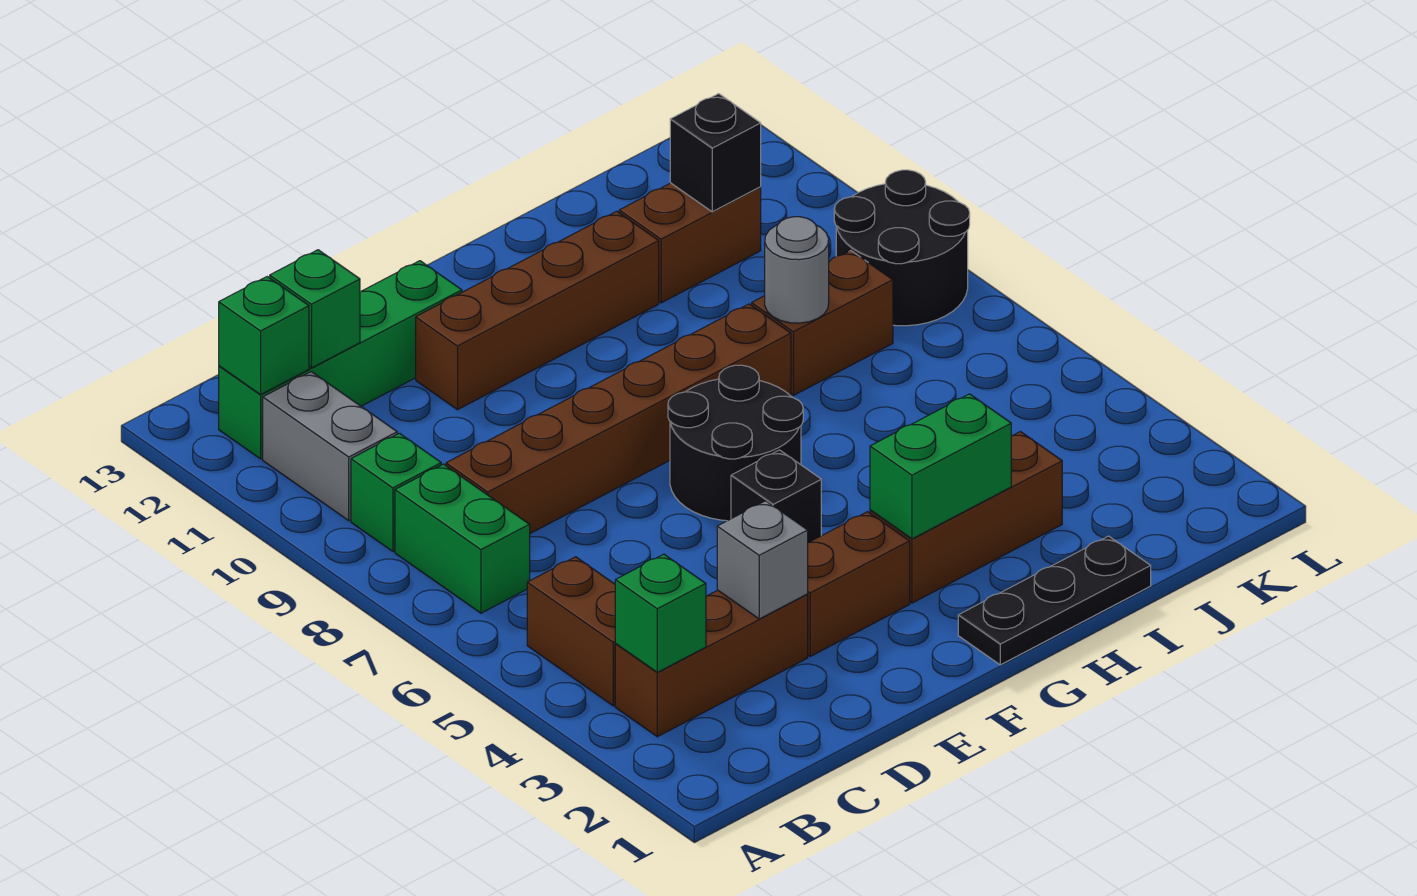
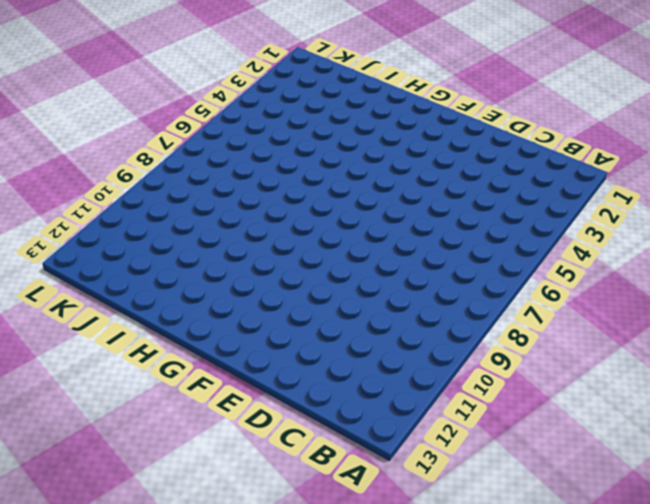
none -> brown brick B3:D3 level 1
none -> brown brick B4:B5 level 1
none -> green brick B7:B8 level 1

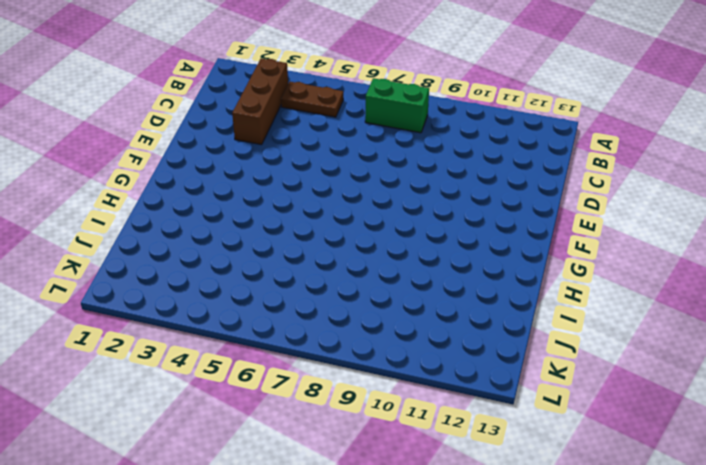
brown plate B4:B5 level 1 -> brown brick B4:B5 level 1
none -> green brick B9 level 1
none -> grey brick B10:B11 level 1
none -> green brick B12:E12 level 1

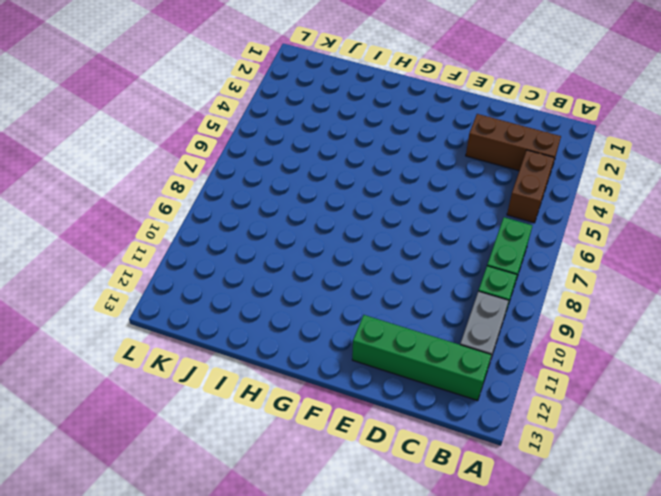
none -> brown brick C8:H8 level 1
none -> brown brick E3:F3 level 1
none -> brown brick E11:H11 level 1

